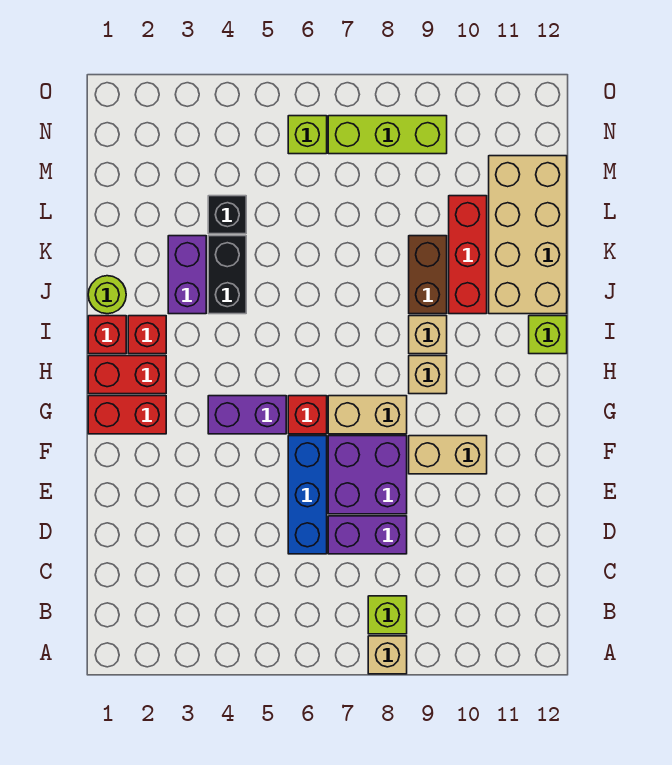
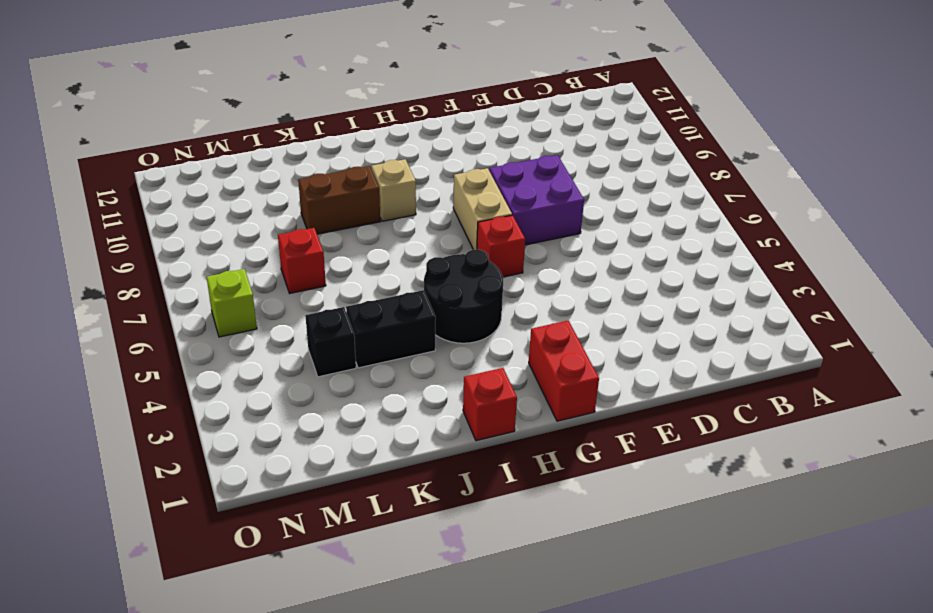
black round brick H4:I5 level 1 -> none
red brick L7 level 1 -> red brick I2 level 1
none -> tan brick A8 level 1
none -> lime brick B8 level 1
none -> blue brick D6:F6 level 1

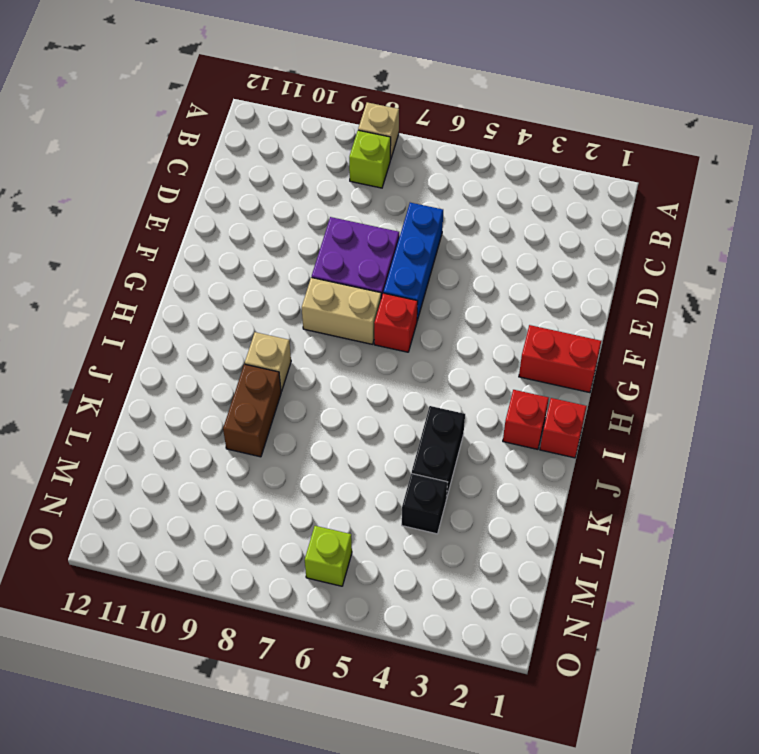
none -> purple brick D7:D8 level 1
none -> tan brick F9:F10 level 1
none -> purple brick G4:G5 level 1

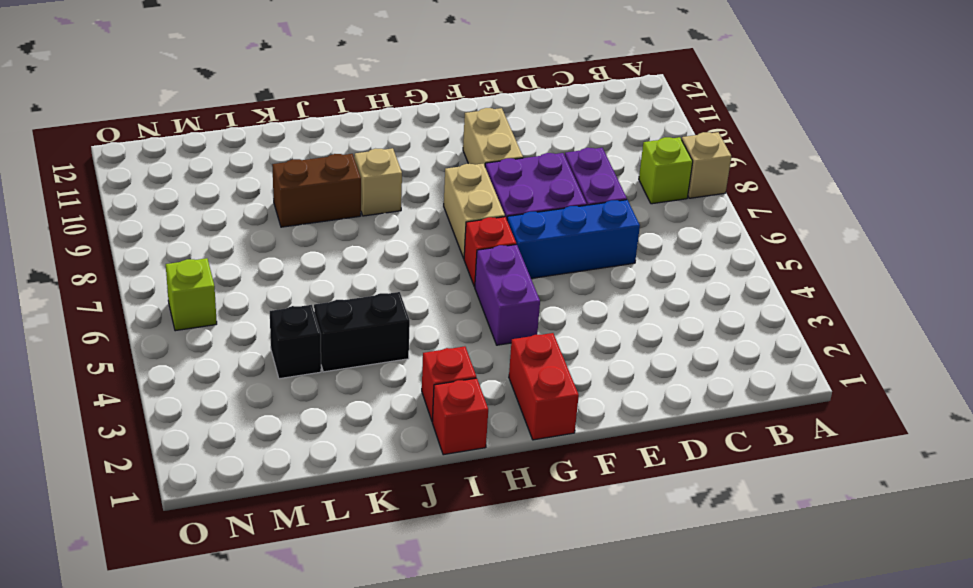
none -> red brick H1:H2 level 1
none -> tan brick H9 level 1
none -> lime brick I12 level 1

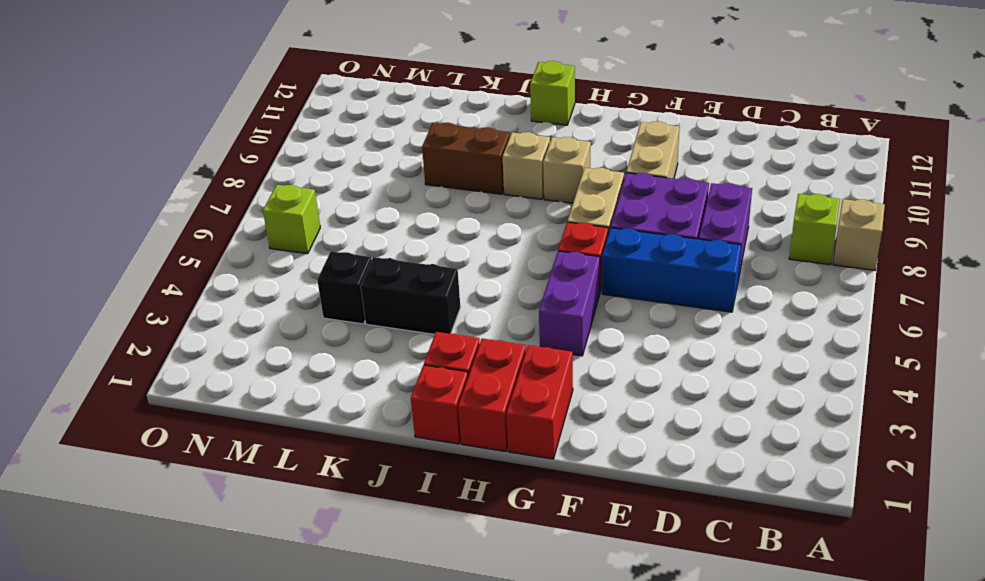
none -> lime round brick J1 level 1
none -> purple brick J3:K3 level 1
none -> red brick J10:L10 level 1

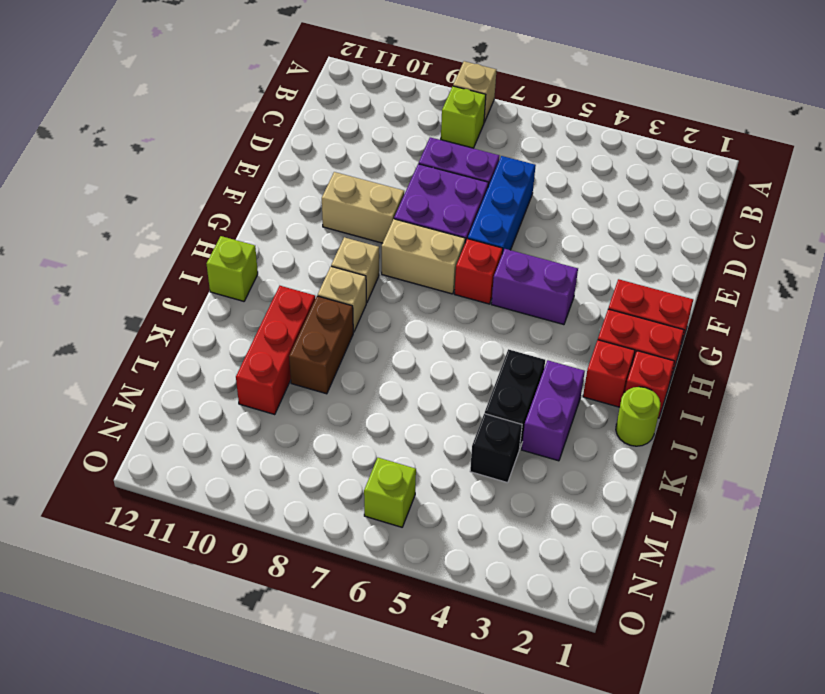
none -> tan brick J11:M12 level 1
none -> lime brick N7:N9 level 1

